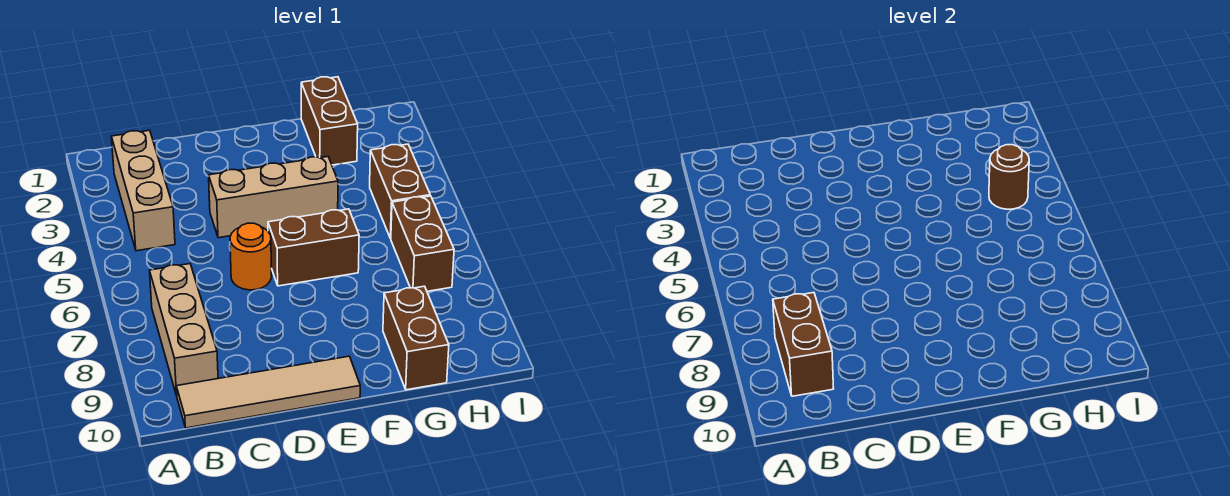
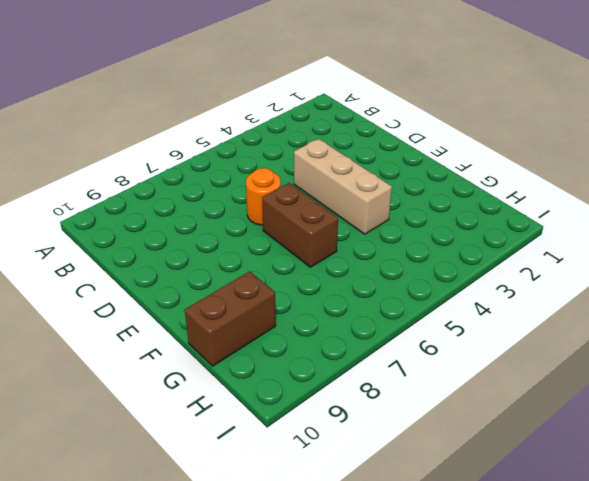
none -> tan brick B2:B4 level 1
none -> tan brick B7:B9 level 1
none -> tan tile B10:E10 level 1

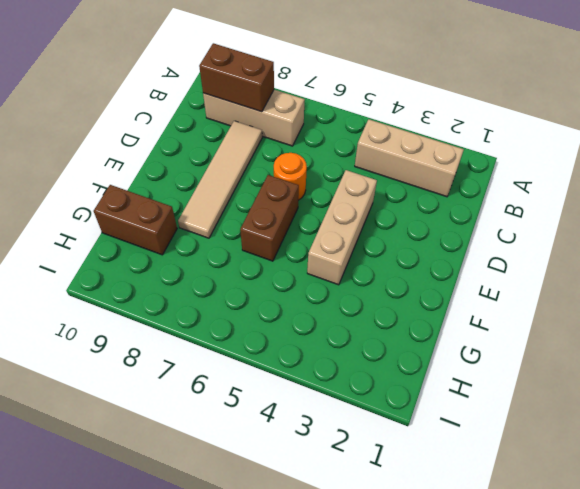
tan tile C8:F8 level 1 -> tan tile B10:E10 level 1
none -> brown brick G1:G2 level 1
none -> brown brick H4:H5 level 1
none -> brown brick H6:H7 level 1

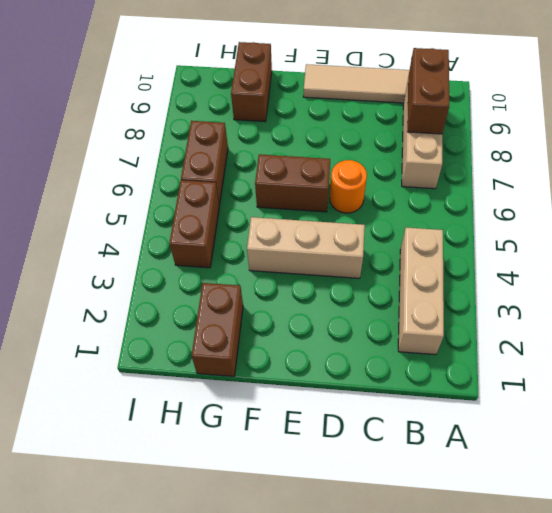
none -> brown round brick H4 level 2

